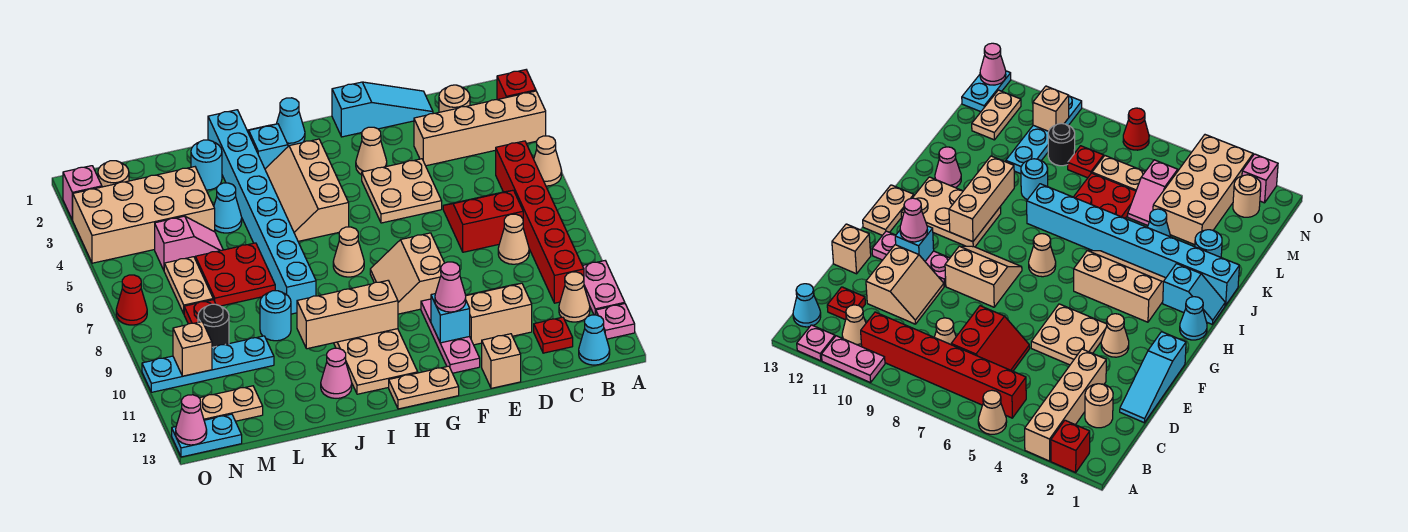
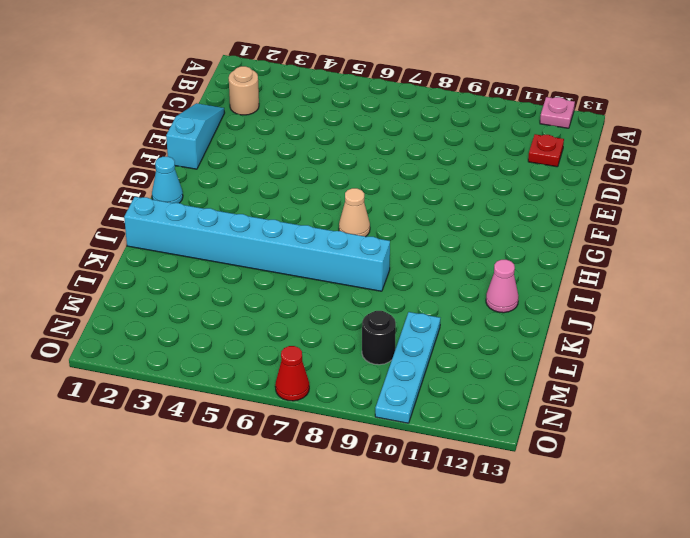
none -> red brick A2 level 1
none -> tan brick A3:D3 level 1
none -> tan cone A5 level 1
none -> pink plate A10:A11 level 1

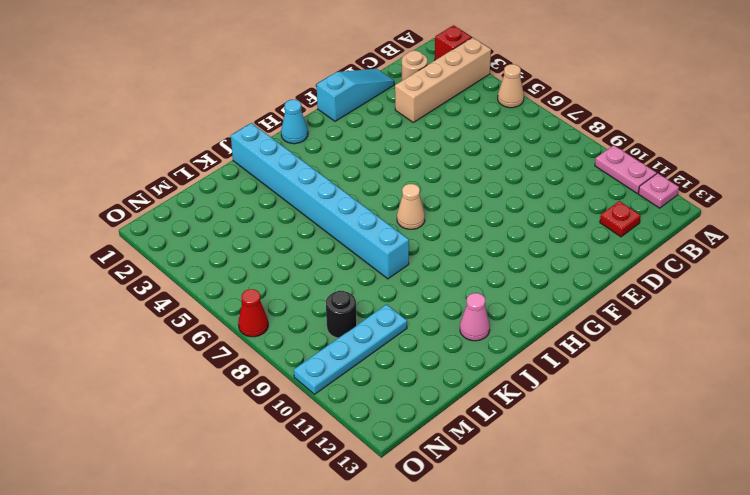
none -> red brick B5:B10 level 1
none -> tan cone B11 level 1
none -> cyan cone B13 level 1
none -> red slope C6:D7 level 1 top 7

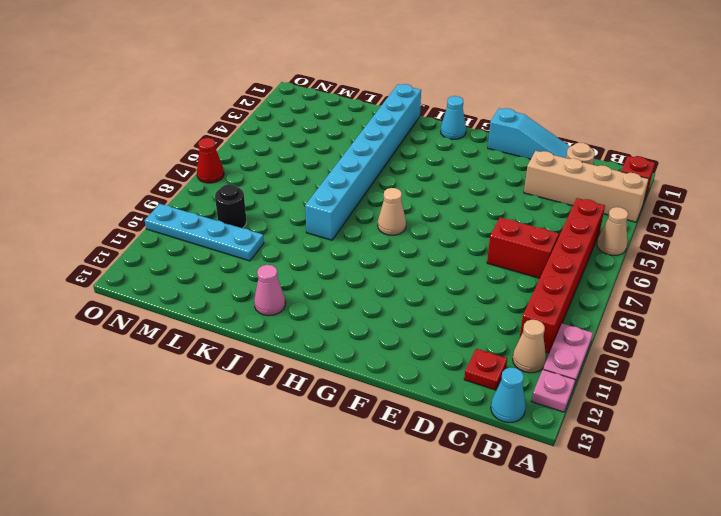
none -> tan cone C8 level 1
none -> tan slope D10:E11 level 1 top 11
none -> tan plate E4:F5 level 1
none -> tan brick E13 level 1

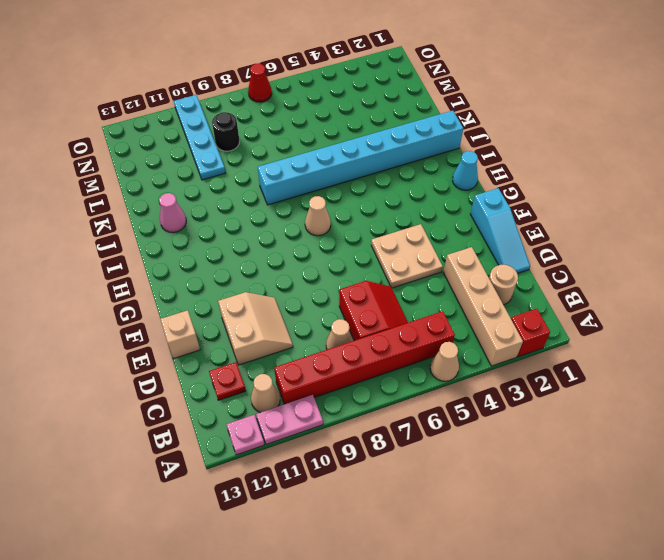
none -> cyan cone B13 level 1
none -> tan cone F3 level 1
none -> tan slope F8:G9 level 1 top F
none -> pink plate F10:F12 level 1

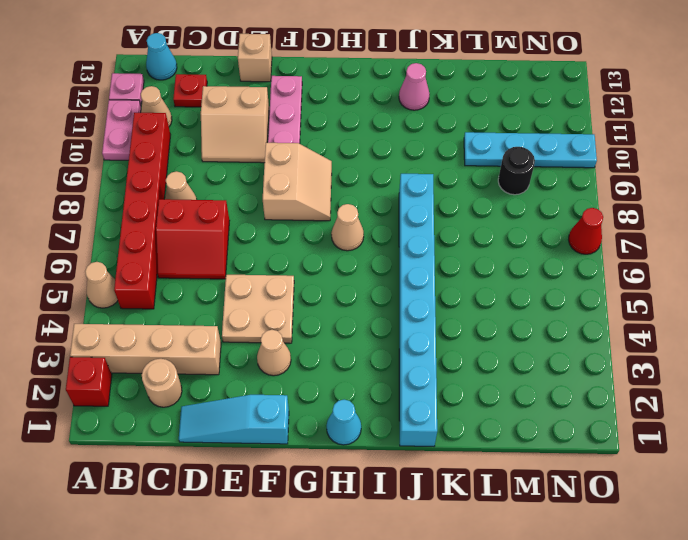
none -> tan plate G13:H13 level 1
none -> tan slope H3:I5 level 1 top H
none -> tan plate H10:I12 level 1
none -> cyan slope I1:I2 level 1 top 2

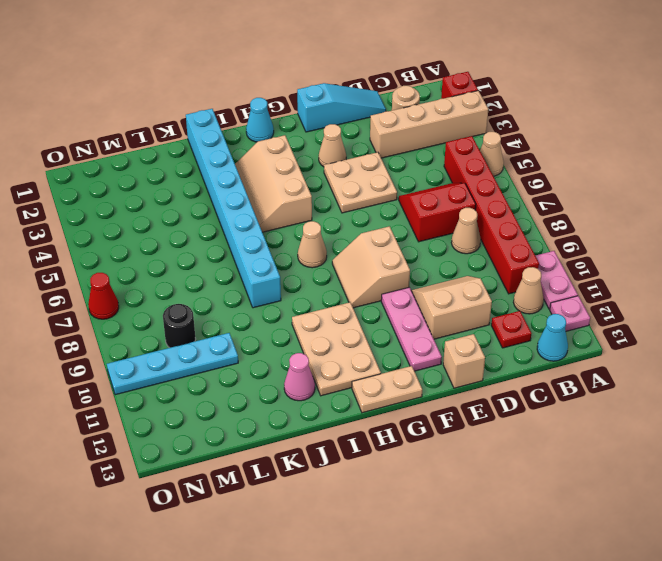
none -> cyan slope I1:I2 level 1 top 2
none -> cyan round brick K2 level 1
none -> cyan cone K4 level 1
none -> red plate K6:L7 level 1

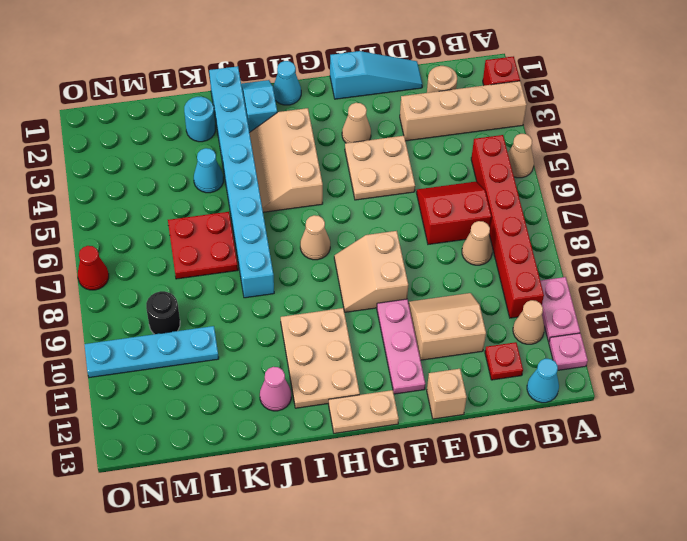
none -> cyan round brick K9 level 1
none -> tan brick L3:O4 level 1
none -> pink slope L5:M5 level 1 top M
none -> tan plate M6:M7 level 1

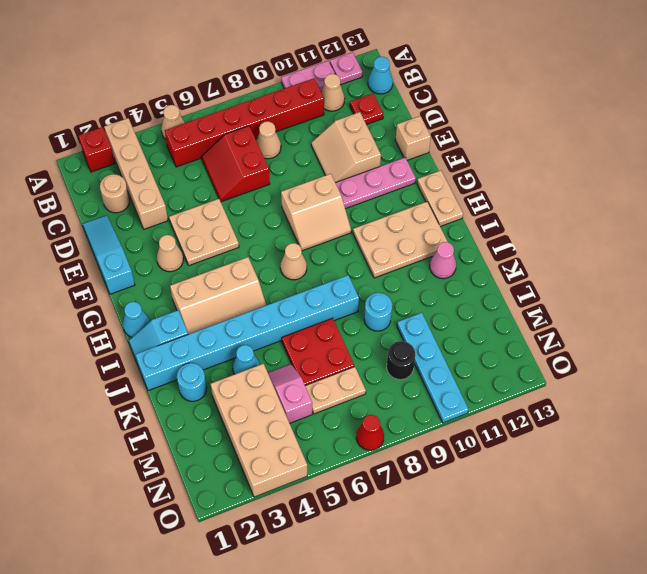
none -> red plate M8 level 1
none -> tan plate M12:N12 level 1
none -> tan round brick N2 level 1
none -> cyan plate N13:O13 level 1

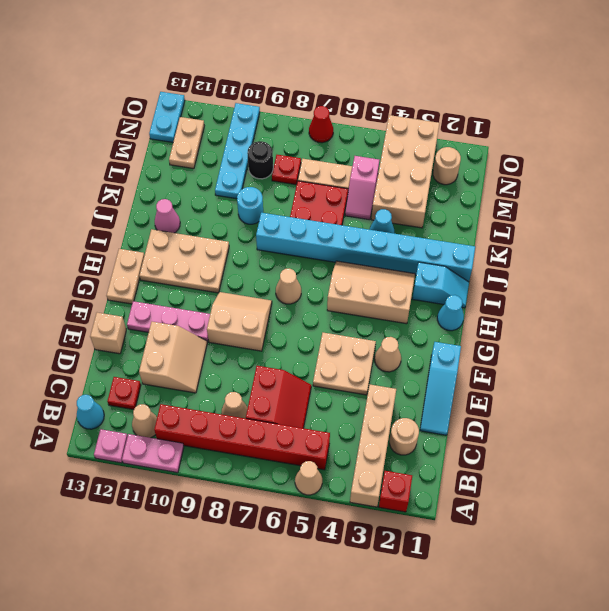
none -> cyan round brick K2 level 1
none -> pink brick O2 level 1
none -> cyan brick F11 level 2
none -> tan brick H10:J10 level 2

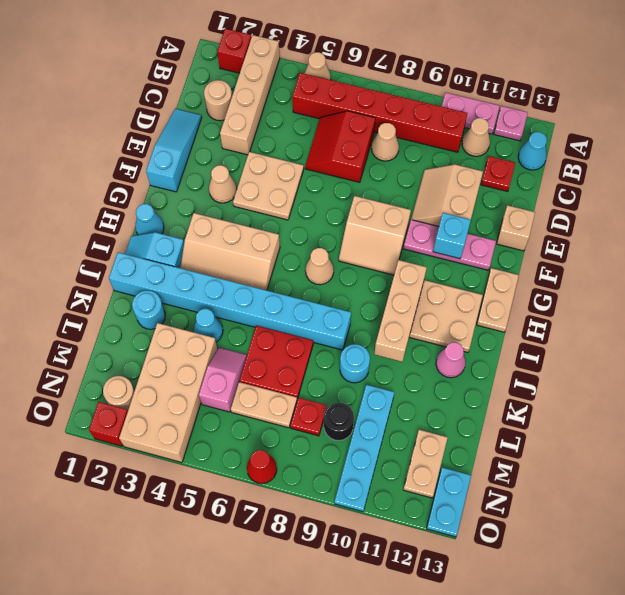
red brick O2 level 1 -> pink brick O2 level 1
none -> tan brick N10 level 2
none -> pink cone O13 level 2
none -> pink cone F11 level 3

